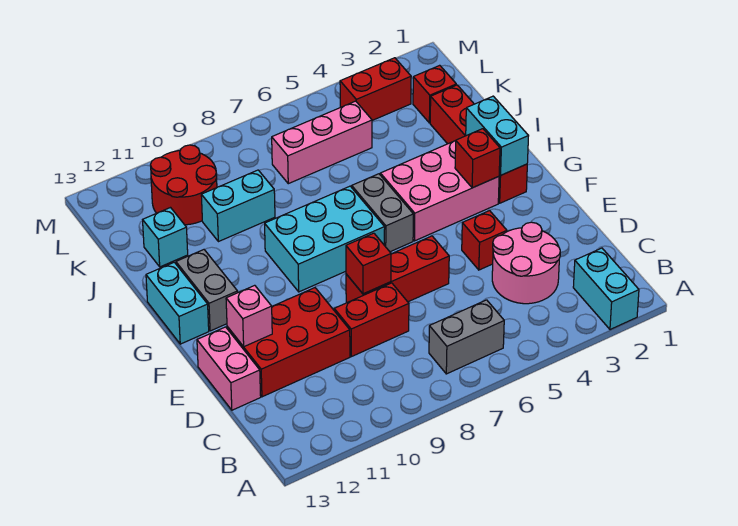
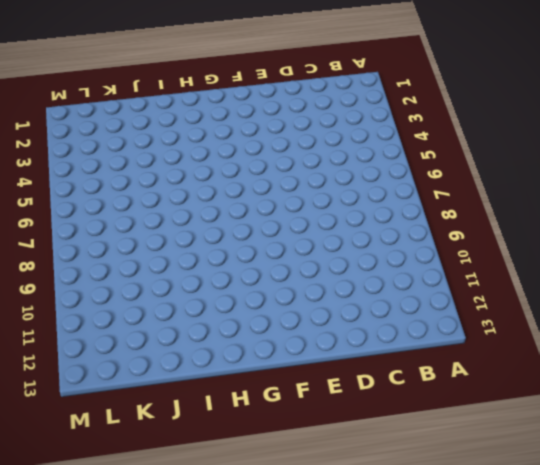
none -> cyan brick A2:B2 level 1
none -> grey brick B6:B7 level 1
none -> pink round brick C3:D4 level 1

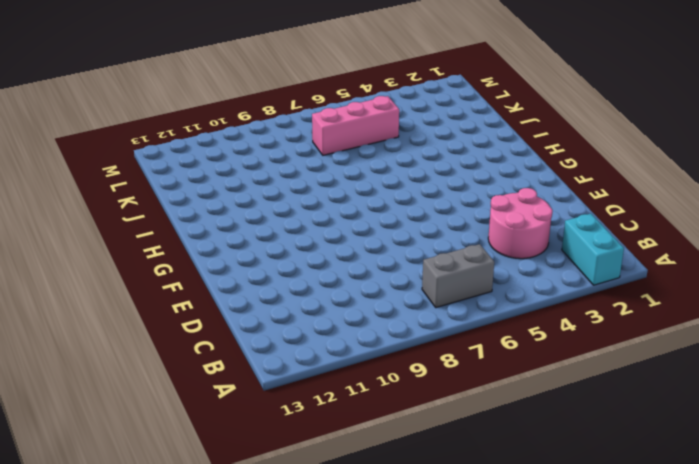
none -> red brick D8:D9 level 1
none -> red brick D10:E12 level 1
none -> pink brick D13:E13 level 1

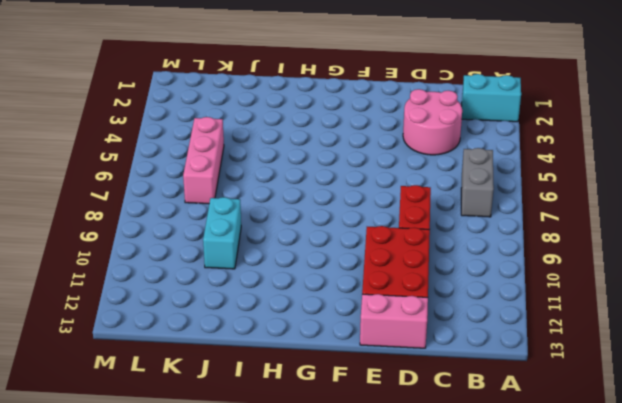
none -> red brick E4 level 1
none -> red brick E6:E8 level 1
none -> red brick G2:J2 level 1

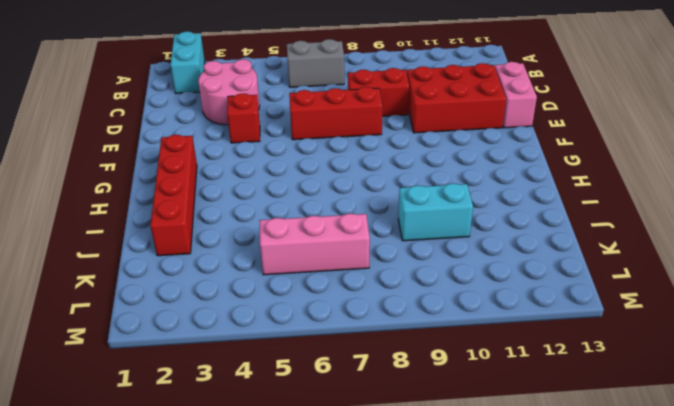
none -> pink brick G3:H5 level 1
none -> grey brick G6:H6 level 1
none -> cyan brick G7:H9 level 1

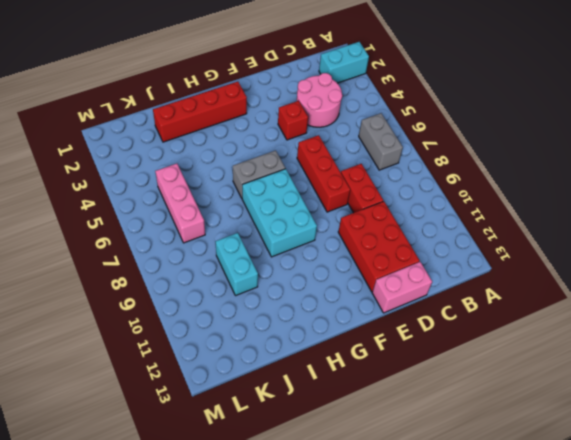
none -> pink brick G3:H5 level 1
none -> grey brick G12:H12 level 1
none -> cyan brick G13:H13 level 1

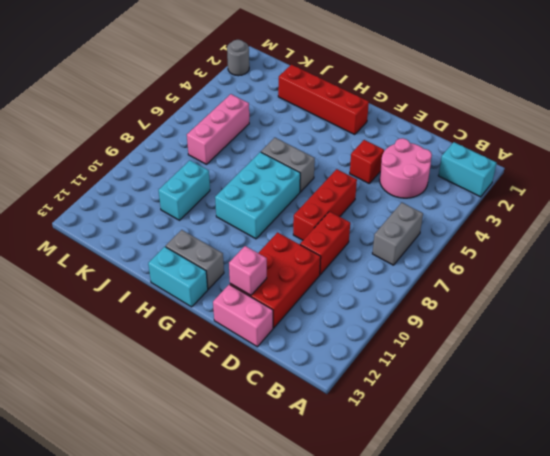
grey round brick M2 level 1 -> none
none -> pink brick G3:H5 level 1
none -> cyan brick J12 level 1
none -> red brick K2 level 1

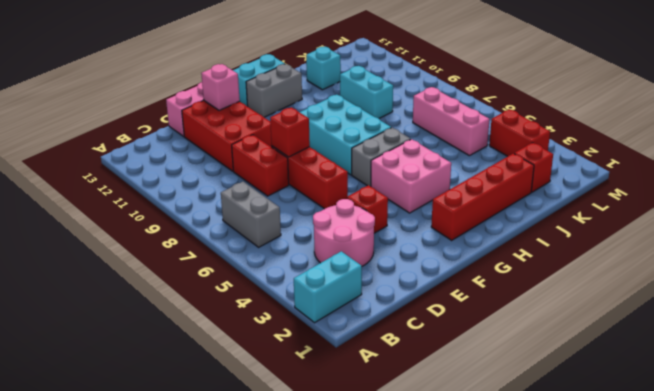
pink brick G4:H5 level 1 -> pink brick G3:H5 level 1
none -> red round brick K10:L11 level 1
none -> cyan brick G2:H2 level 2
none -> red brick G3 level 2

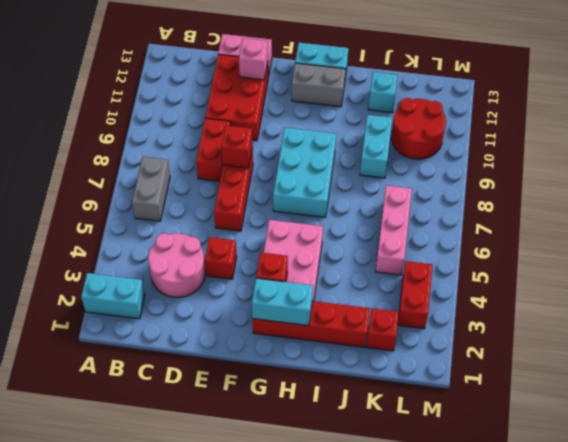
none -> grey brick G6:H6 level 1

